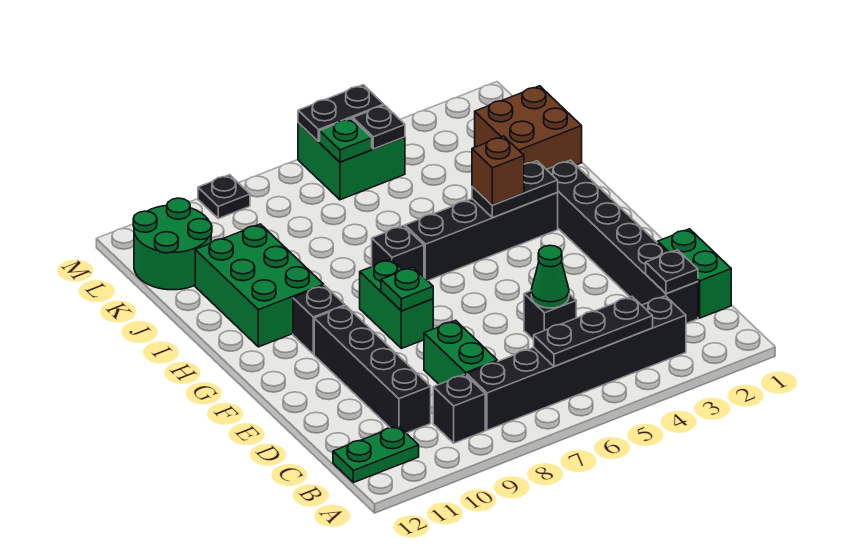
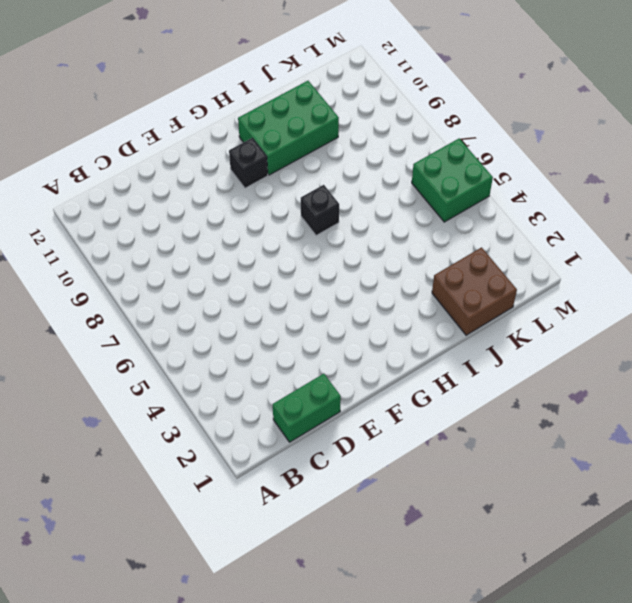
none -> black brick B3:B8 level 1
none -> black brick B9 level 1
none -> green plate B11:B12 level 1

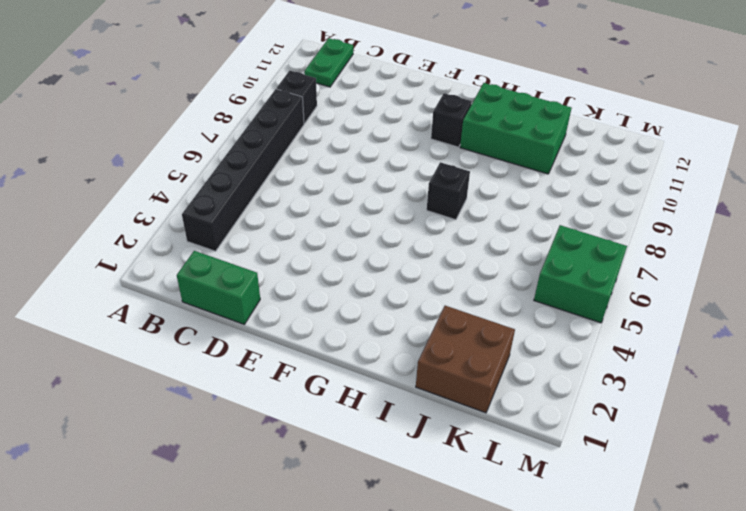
none -> black brick C2:H2 level 1
none -> green brick C8:D8 level 1
none -> black brick C10:F10 level 1

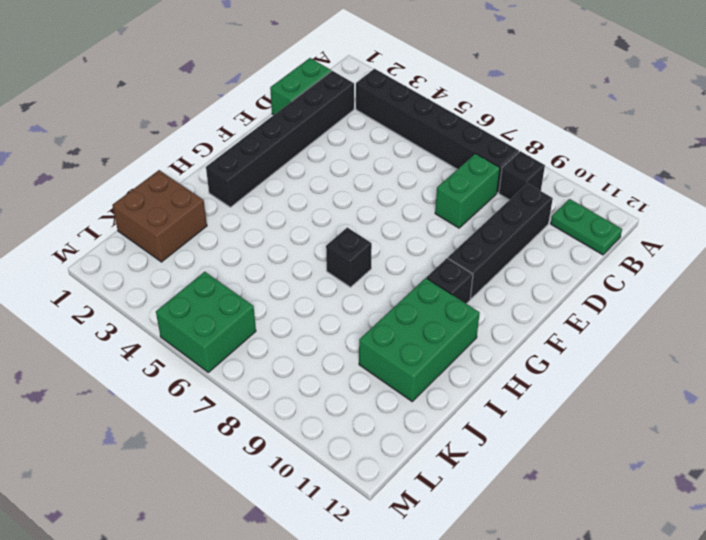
none -> black brick D5 level 1
none -> green brick F8:G8 level 1
none -> black brick H3:H6 level 1

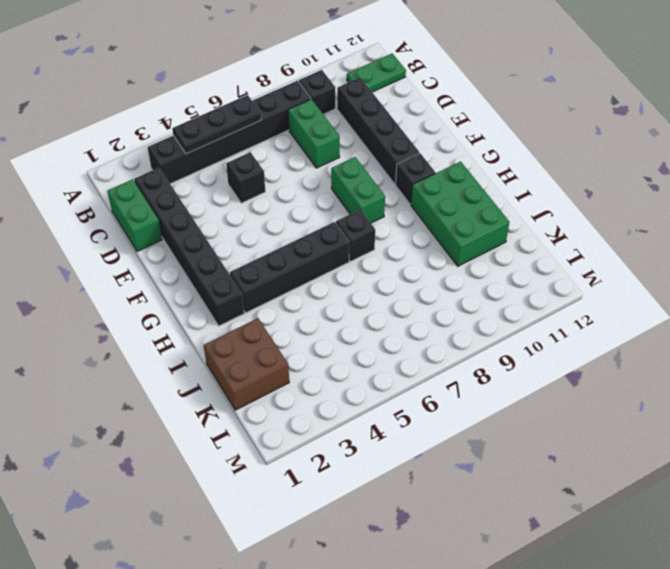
none -> green round brick K11:L12 level 1
none -> green brick L5:M6 level 1
none -> black plate M9 level 1

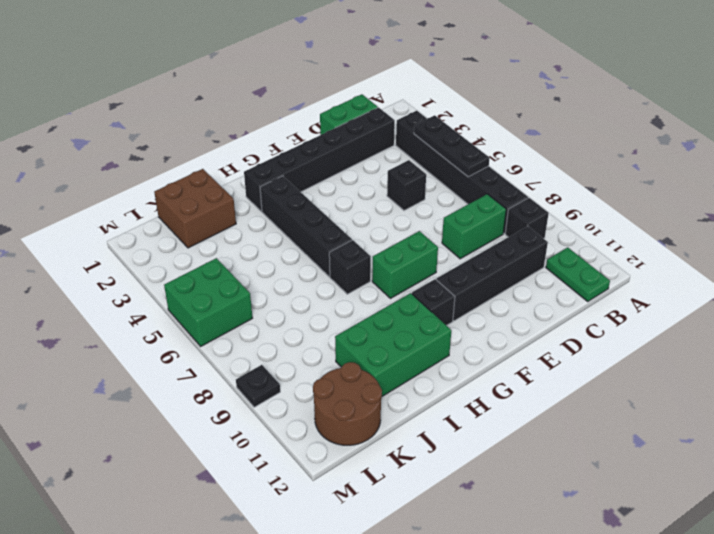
brown round brick K11:L12 level 1 -> green round brick K11:L12 level 1
none -> black plate C2 level 2
none -> green cone D5 level 2
none -> green plate F8 level 2

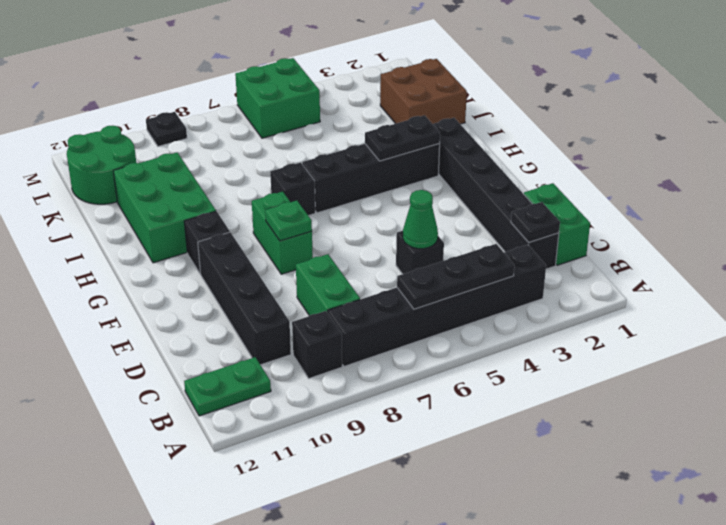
none -> black plate L5 level 2
none -> green plate L6 level 2
none -> black plate M5:M6 level 2

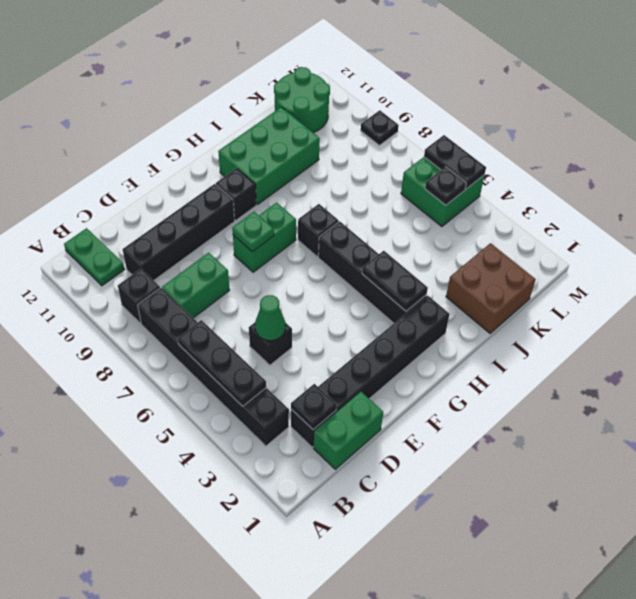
none -> green plate L6 level 2
none -> brown brick H4 level 3

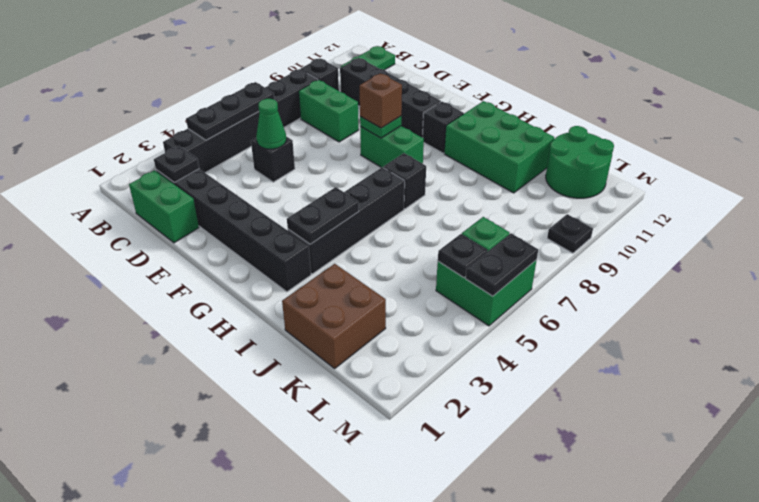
brown brick F8 level 3 -> brown brick H4 level 3

